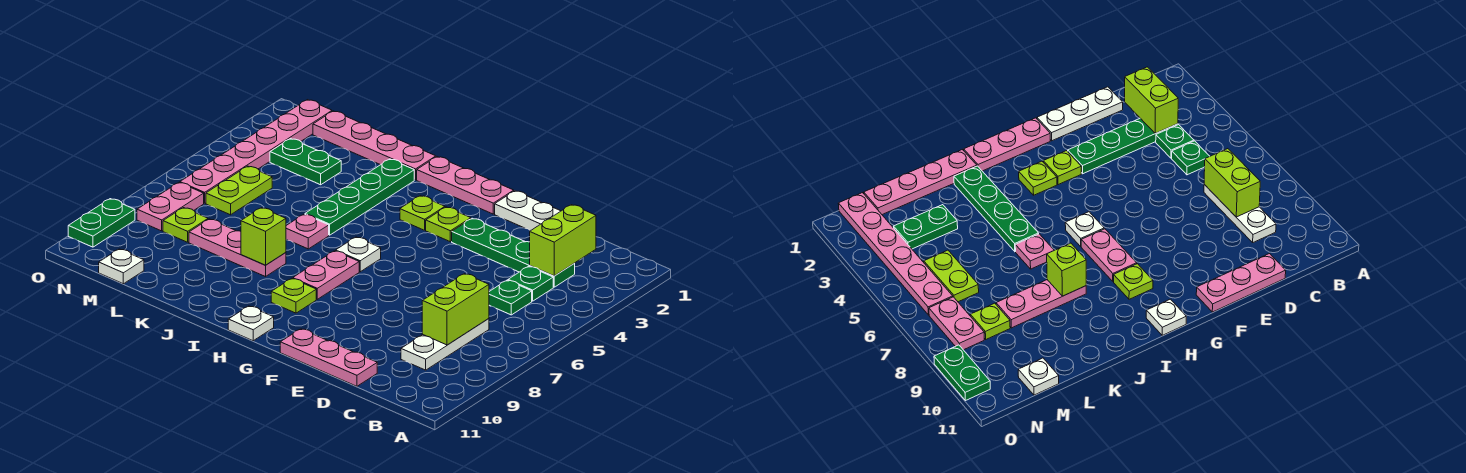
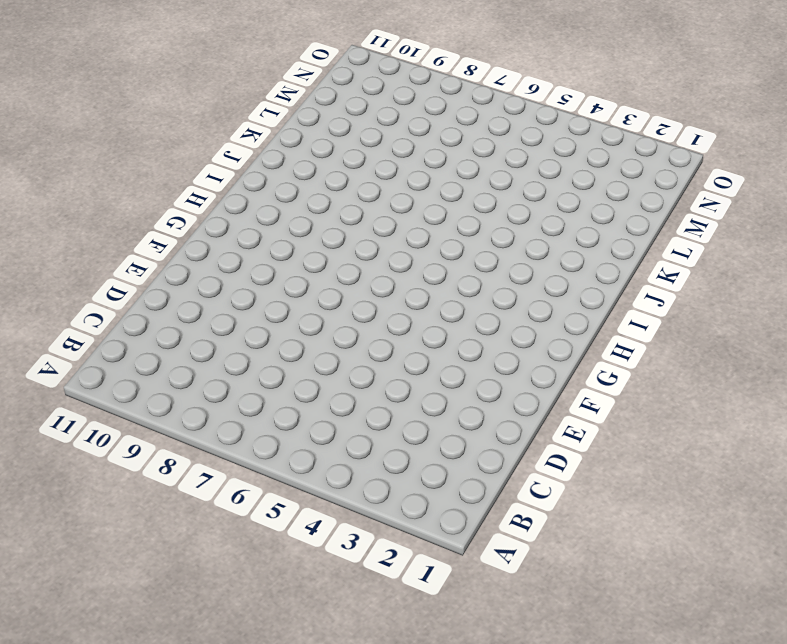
none -> green plate C3:F3 level 1
none -> green plate C4 level 1
none -> green plate C5 level 1

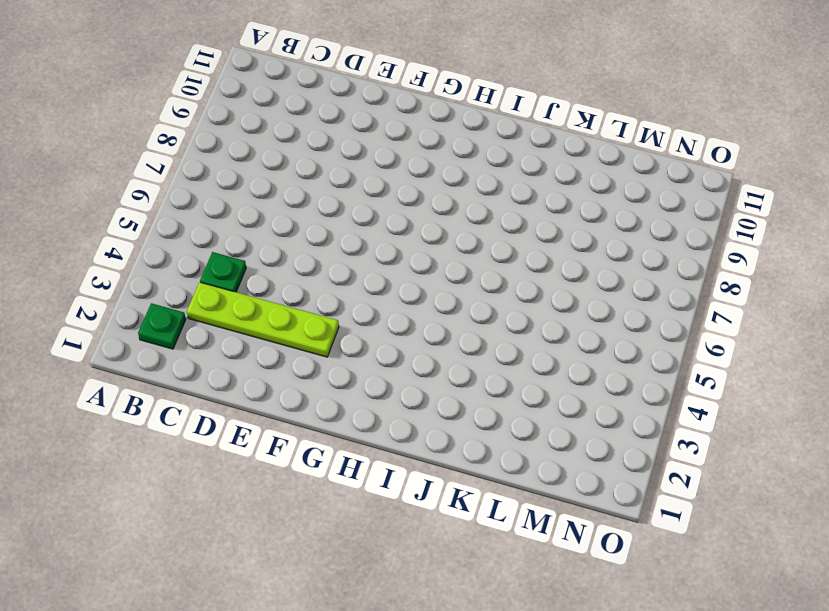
green plate B2 level 1 -> green plate C5 level 1
lime plate C3:F3 level 1 -> green plate C3:F3 level 1
none -> white plate C7:C9 level 1
none -> white plate D1:F1 level 1
none -> pink plate D11:F11 level 1

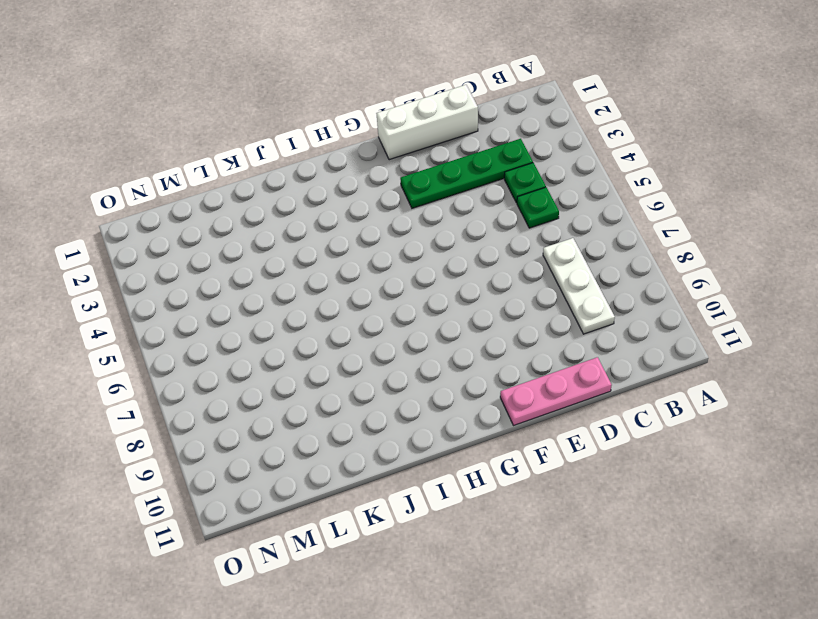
white brick D1:F1 level 1 -> white plate D1:F1 level 1
none -> pink plate G1:I1 level 1
none -> lime plate G3 level 1
none -> lime plate H3 level 1

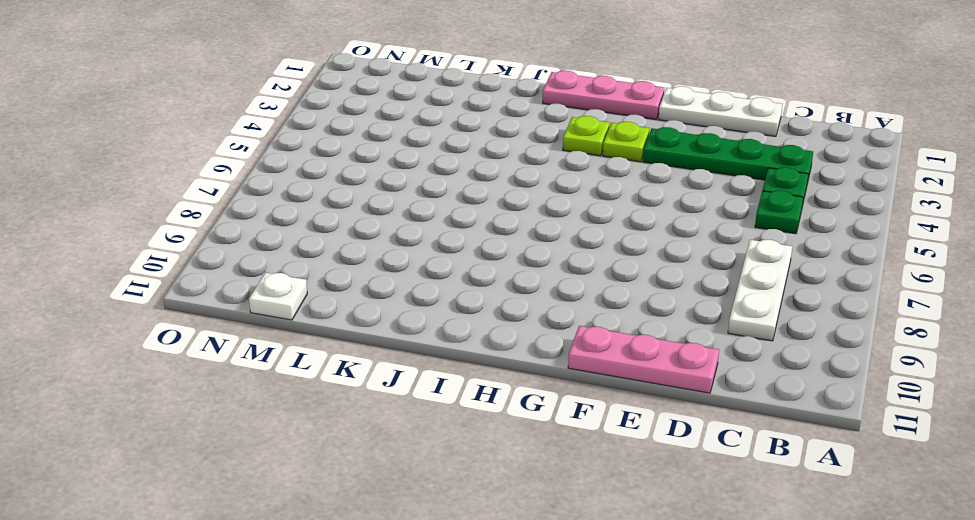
none -> white plate H6 level 1
none -> pink plate H7:H8 level 1
none -> lime plate H9 level 1

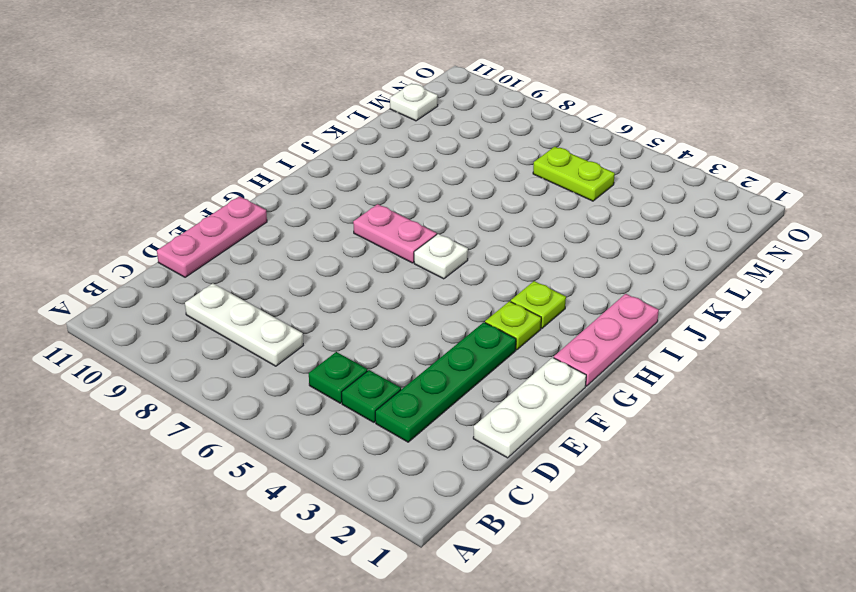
none -> lime plate H9 level 1
none -> white plate H11 level 1
none -> pink plate J1:M1 level 1

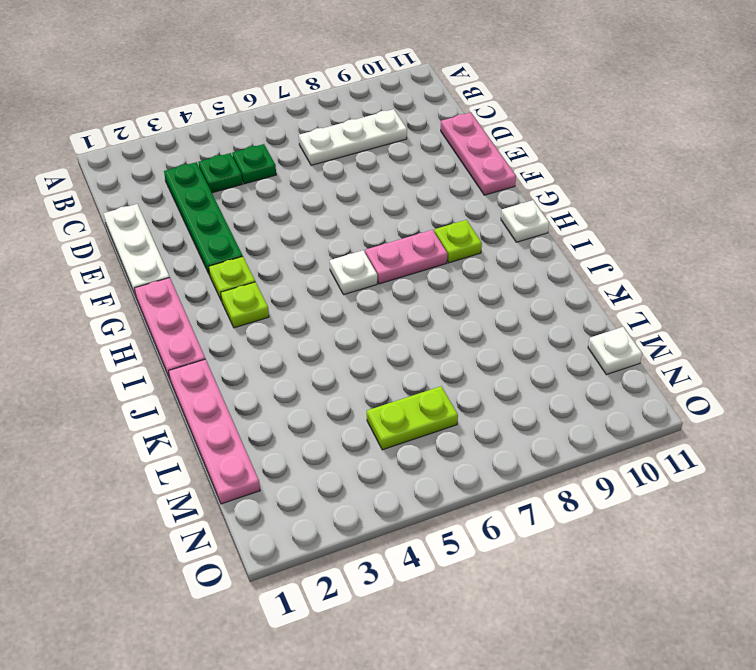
none -> green plate J2:J5 level 1
none -> pink plate J6 level 1
none -> pink plate J8:L8 level 1

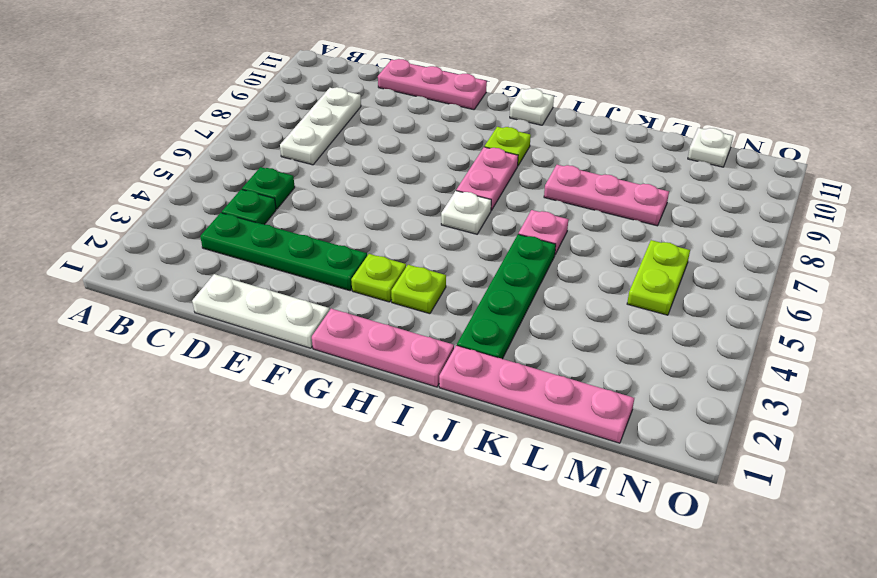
none -> green plate L3:M3 level 1
none -> lime plate M8 level 1
none -> pink plate N1:N6 level 1

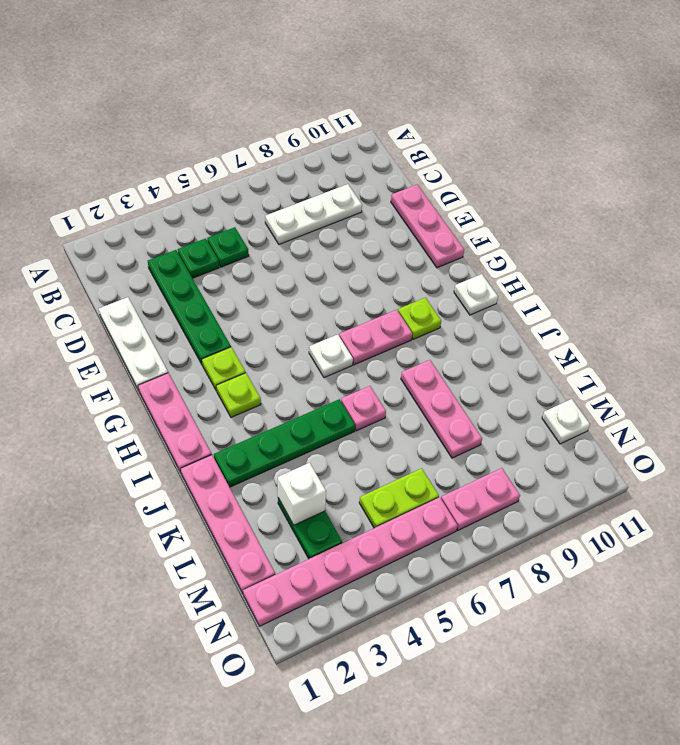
white brick L3 level 2 -> none
none -> lime plate M8 level 1
none -> green plate O9:O10 level 1
none -> lime brick C2:C3 level 2

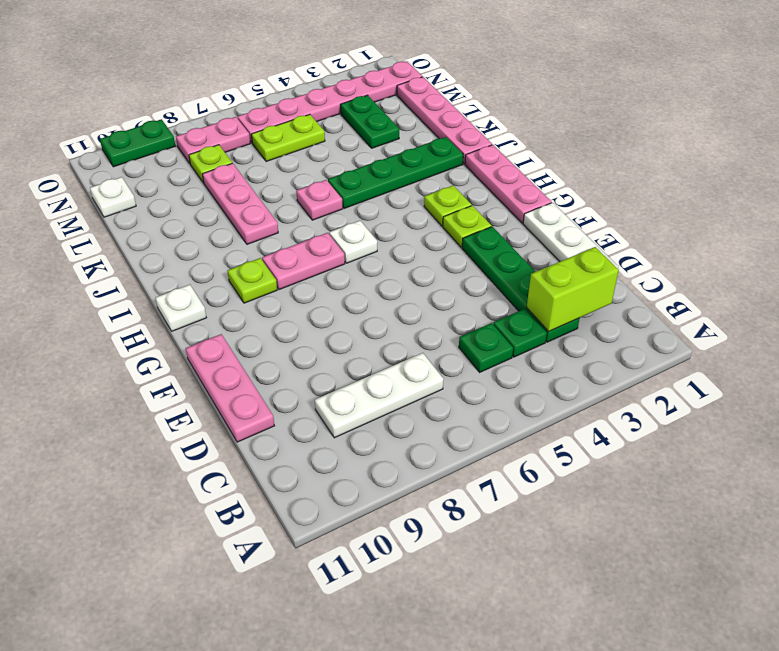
none -> lime brick C7:C8 level 2
none -> lime brick J8 level 2

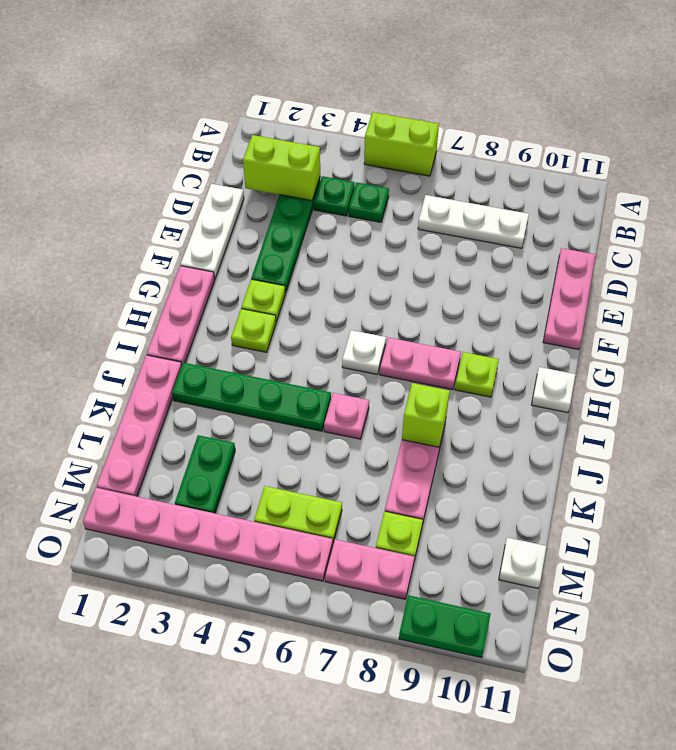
lime brick A5:A6 level 1 -> lime brick C7:C8 level 2

